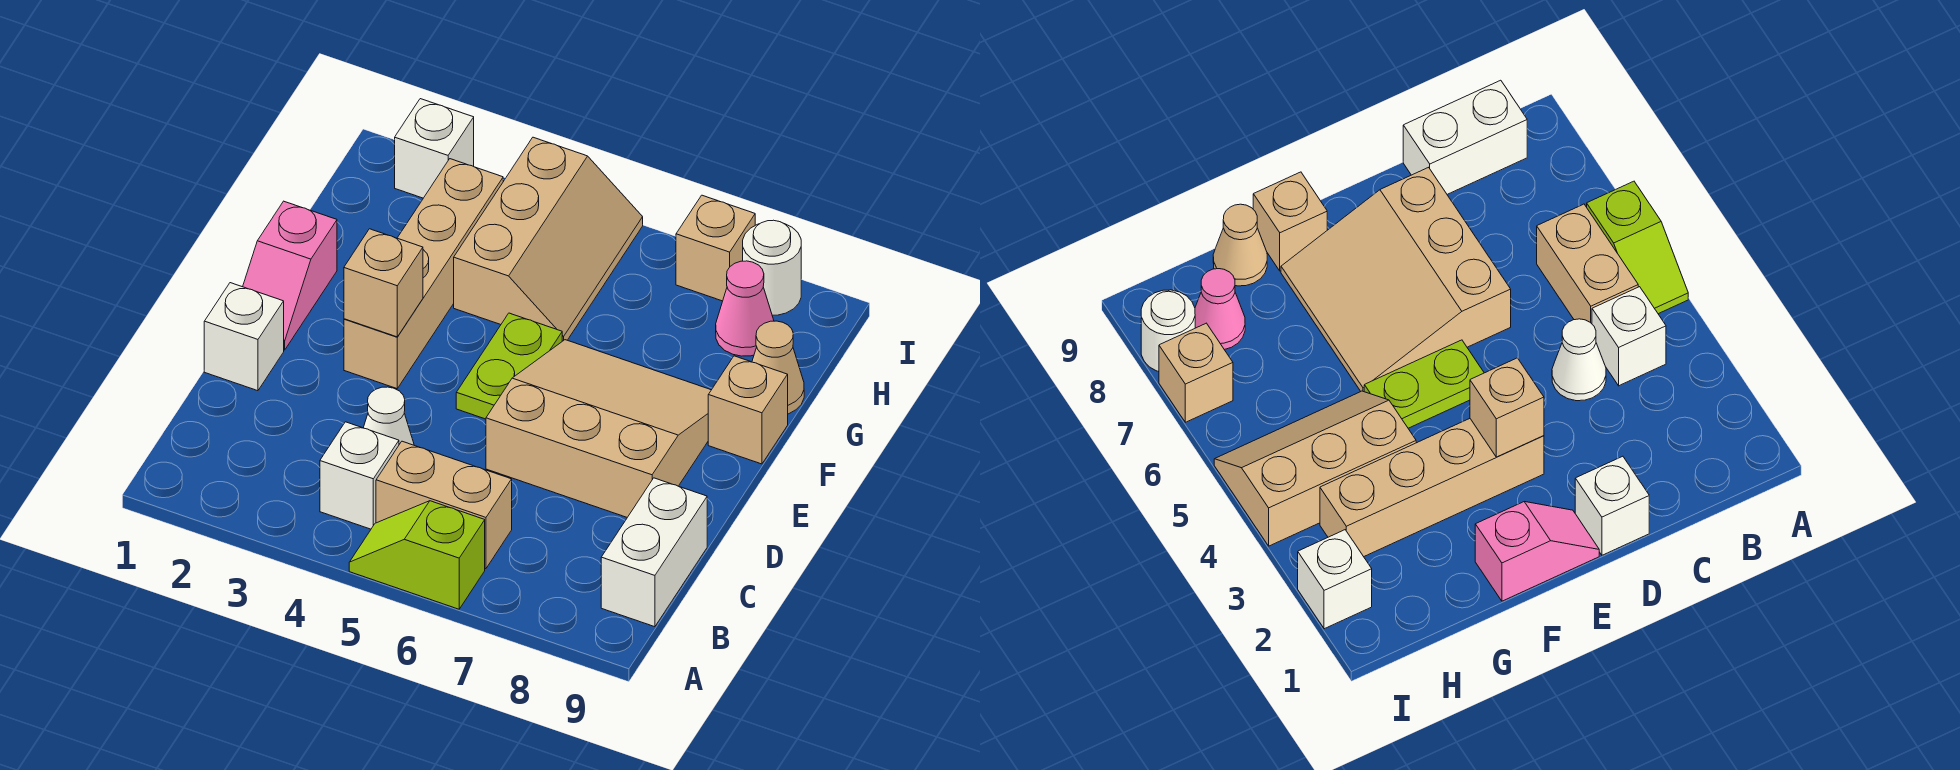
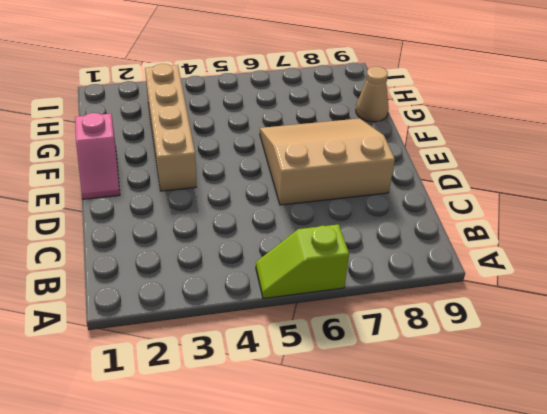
none -> white brick B4 level 1
none -> tan brick B5:B6 level 1
none -> white brick B9:C9 level 1

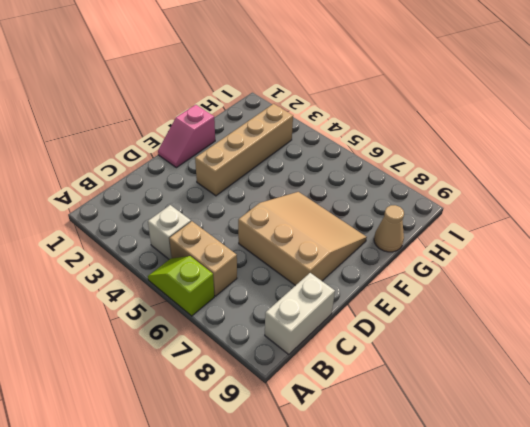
none -> white cone C4 level 1
none -> white brick D1 level 1
none -> lime plate E5:F5 level 1

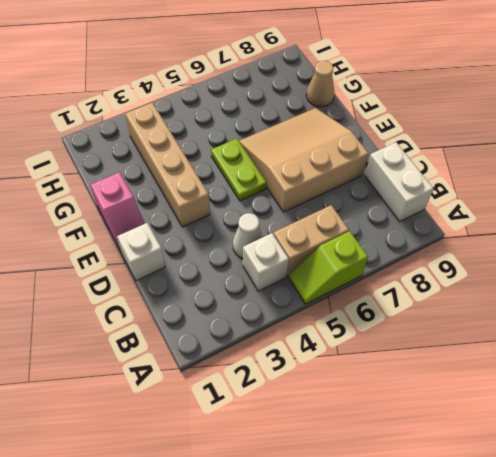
none -> tan brick F9 level 1
none -> tan slope G4:I5 level 1 top 4
none -> pink cone H8 level 1

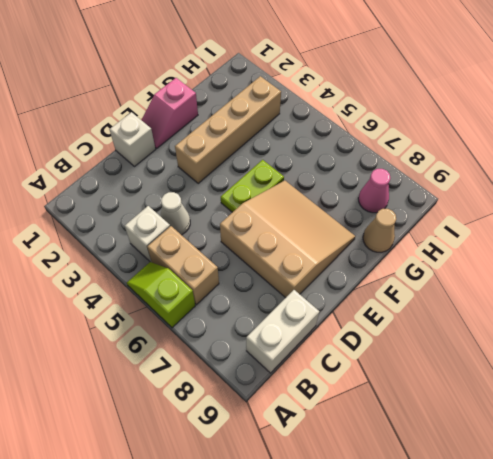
none -> tan brick F9 level 1
none -> tan slope G4:I5 level 1 top 4
none -> white brick I2 level 1

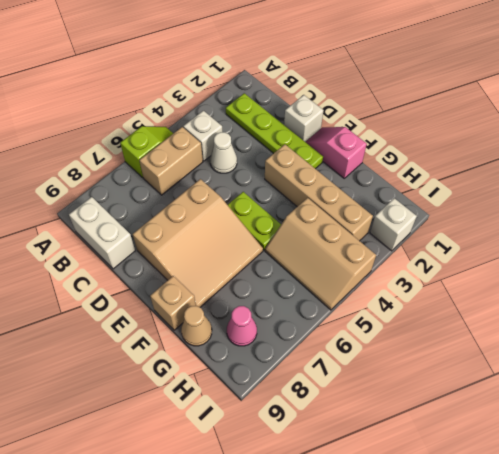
lime plate B2:E2 level 1 -> none
none -> tan brick I7 level 1
none -> white round brick I8 level 1
none -> tan brick E3 level 2

